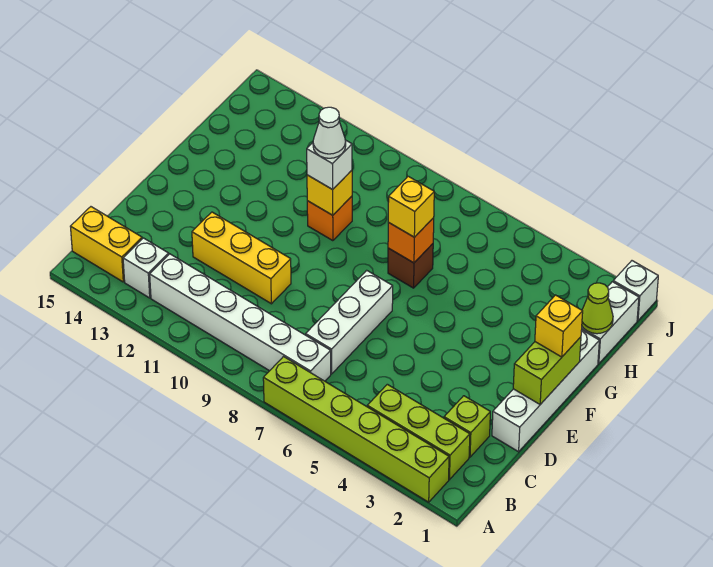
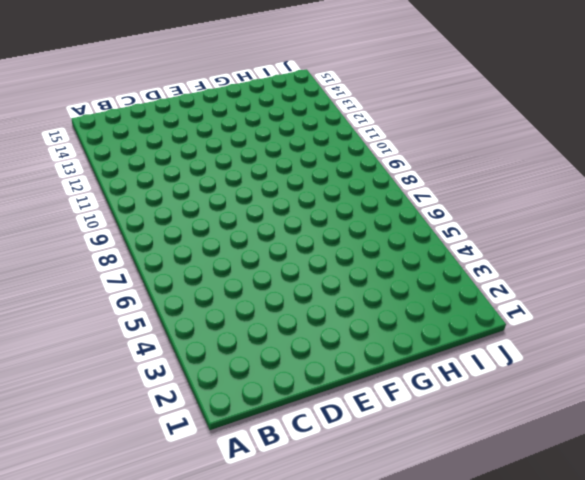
none -> lime brick A2:A7 level 1
none -> lime brick B2:B4 level 1
none -> white brick B7:B12 level 1

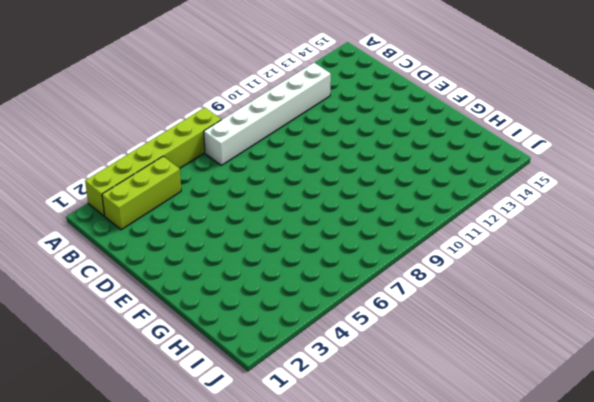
none -> white brick B13 level 1
none -> yellow brick B14:B15 level 1
none -> lime brick C2 level 1

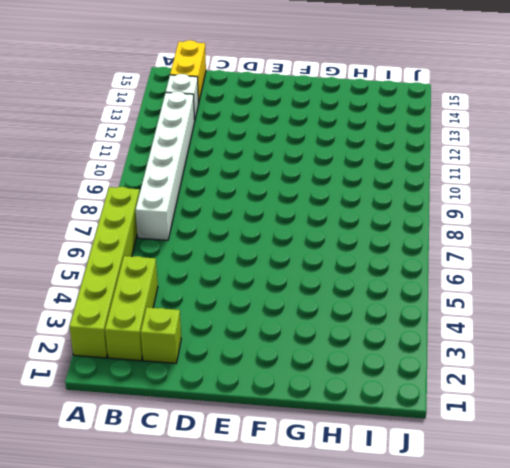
none -> white brick C7:E7 level 1
none -> white brick D1:G1 level 1
none -> yellow brick D10:D12 level 1

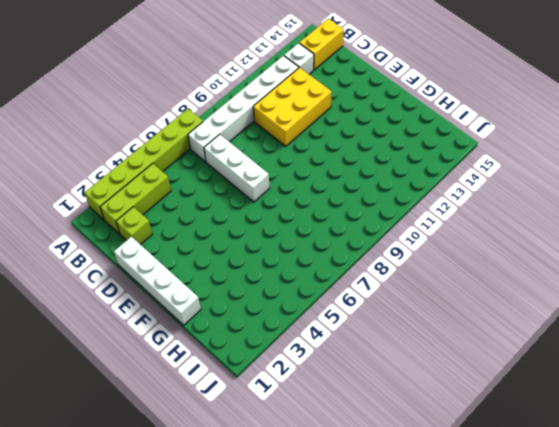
yellow brick C10:D12 level 1 -> yellow brick D10:D12 level 1
none -> brown brick G7 level 1
none -> orange brick G10 level 1
none -> white brick H1:I1 level 1

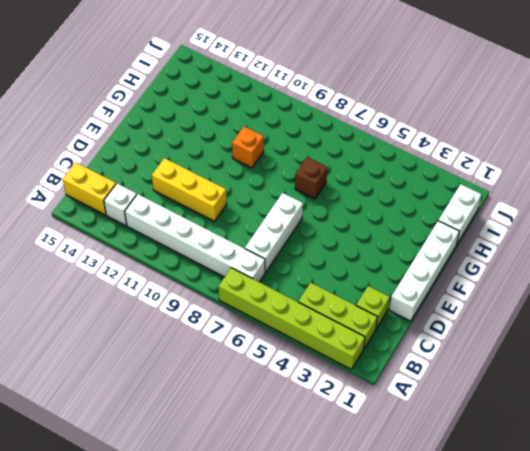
none -> white brick J1 level 1
none -> lime brick E1:F1 level 2
none -> orange brick G7 level 2

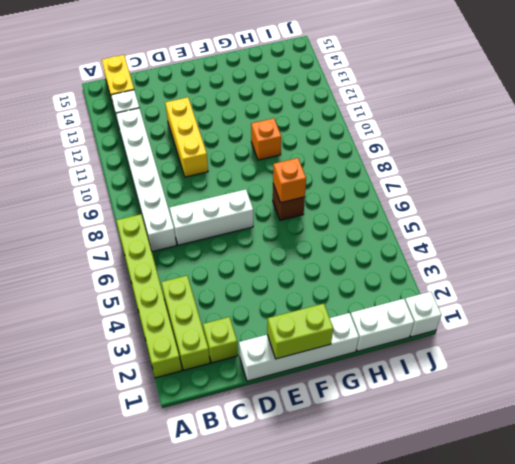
none -> yellow brick G10 level 2
none -> lime cone H1 level 2
none -> yellow brick F1 level 3

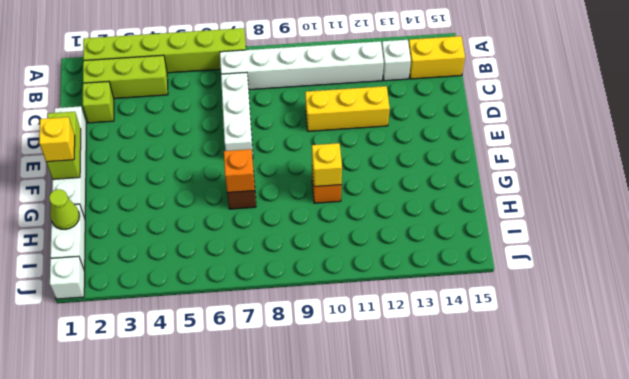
none -> yellow brick G7 level 3
none -> white brick G10 level 3
none -> white cone G10 level 4

